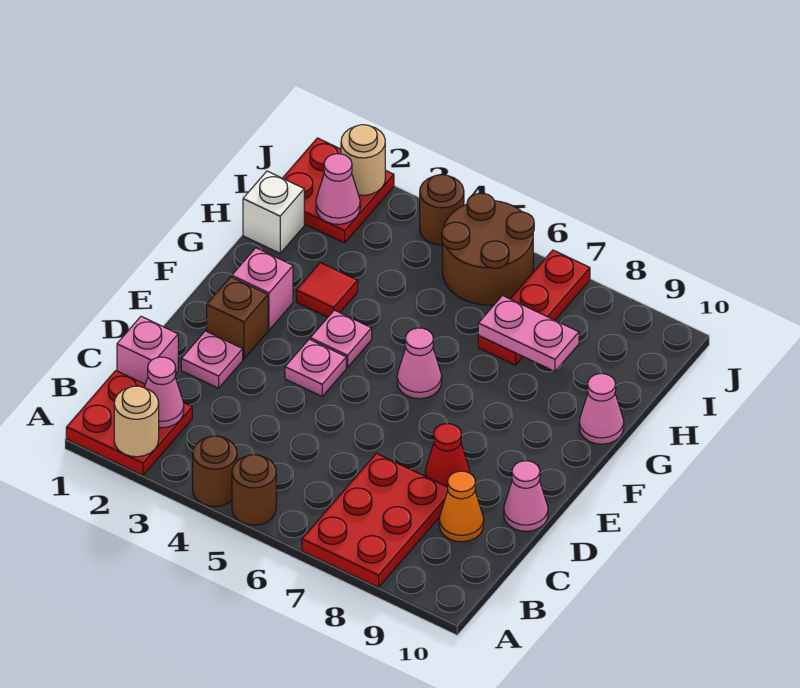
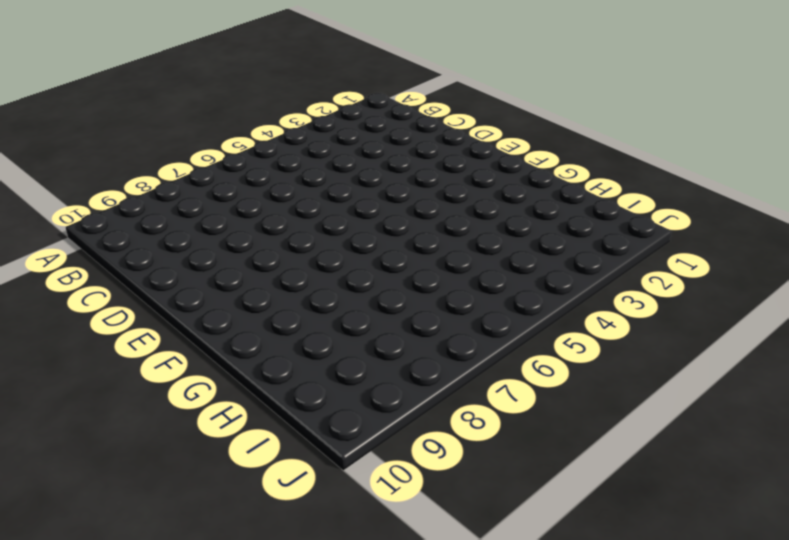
none -> red plate A1:B2 level 1
none -> brown round brick A4 level 1
none -> brown round brick A5 level 1

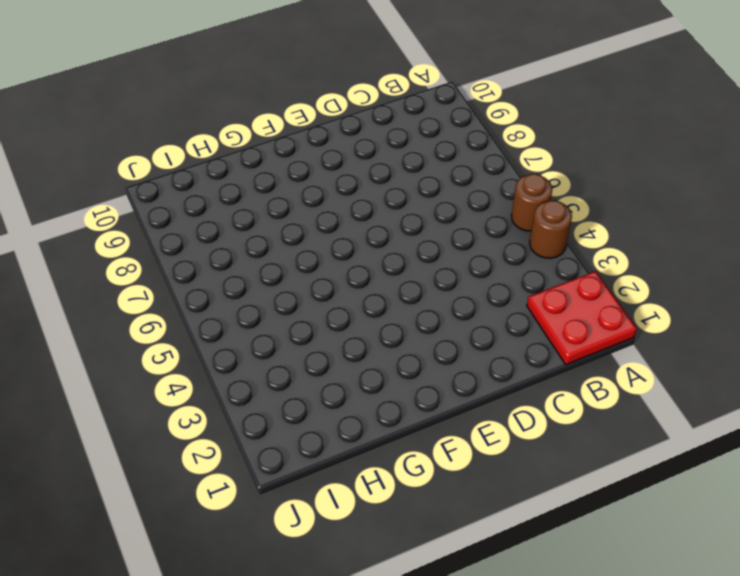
none -> red plate A7:C8 level 1
none -> pink brick C1 level 1
none -> orange cone C9 level 1

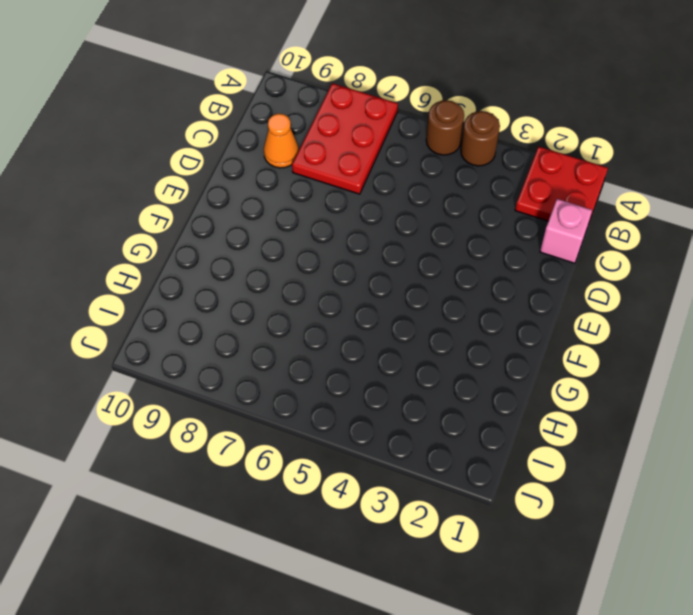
none -> pink plate D2 level 1
none -> red cone D8 level 1
none -> pink cone D10 level 1

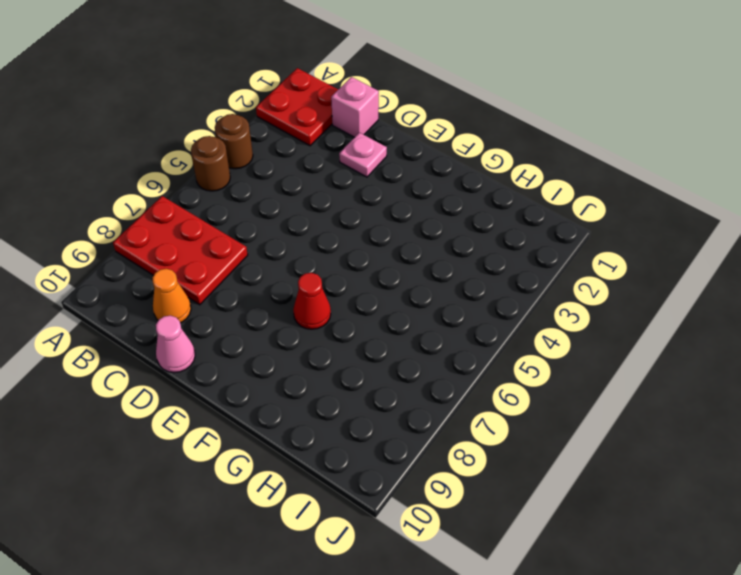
red cone F7 level 1 -> red cone D8 level 1
none -> brown brick E2 level 1
none -> pink plate E4 level 1
none -> pink brick F2 level 1

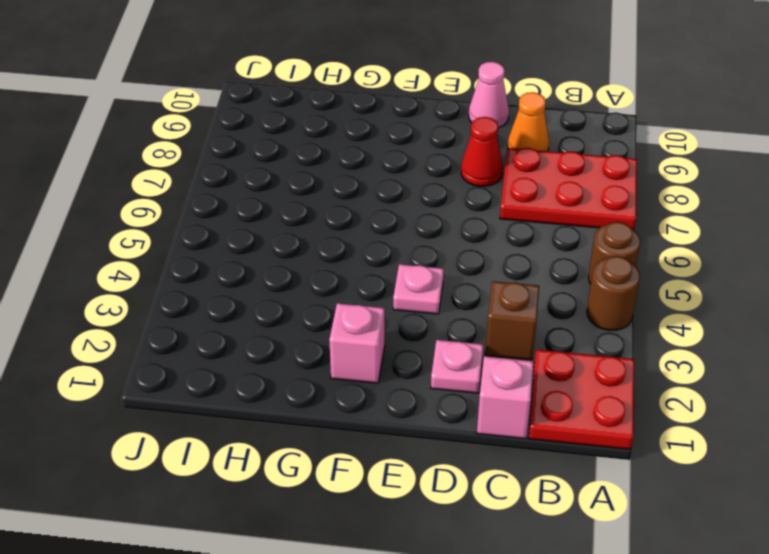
brown brick C3 level 1 -> brown brick E2 level 1
none -> pink plate F4 level 1
none -> pink cone F6 level 1
none -> red tile G3 level 1

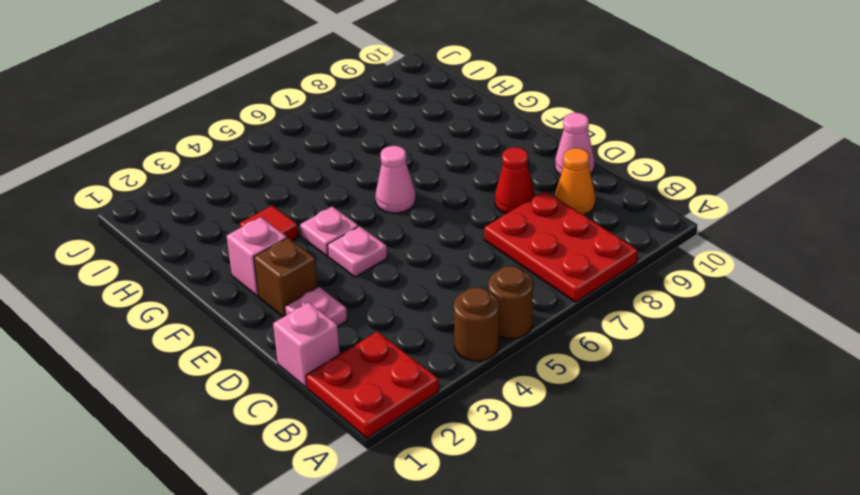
none -> pink cone G10 level 1
none -> white brick H1 level 1
none -> red plate H7:J7 level 1

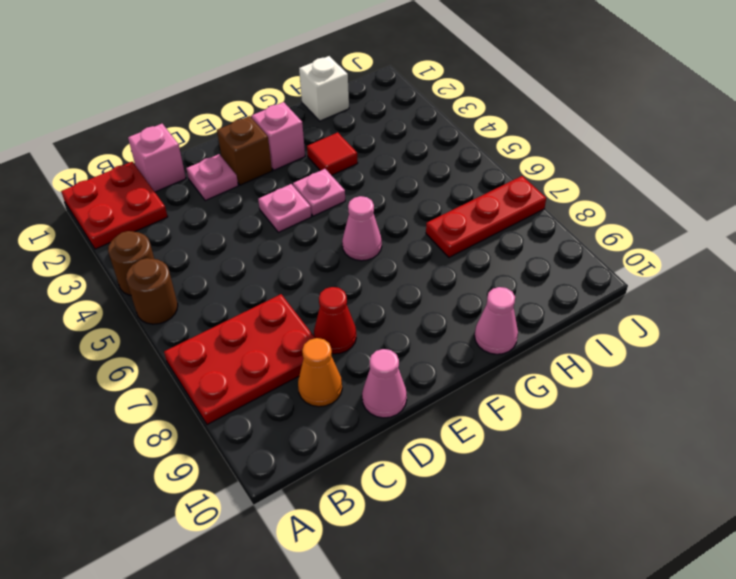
none -> red plate I1:J2 level 1
none -> brown round brick I5:J6 level 1
none -> brown round brick J4 level 1

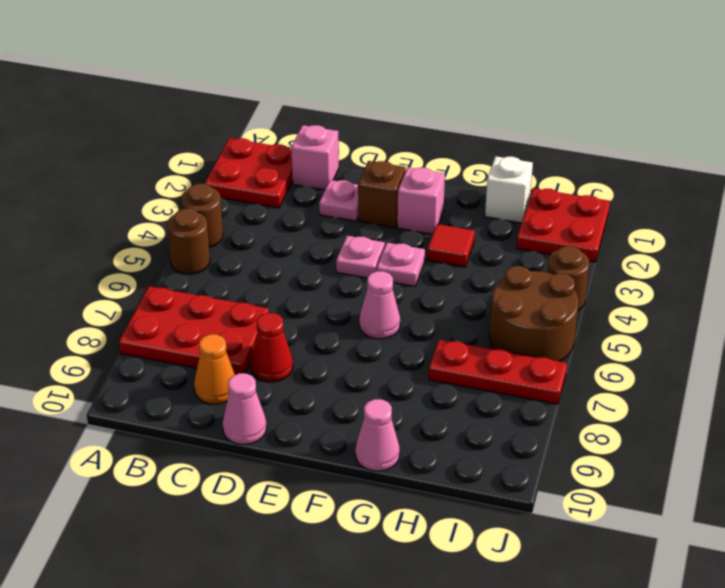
none -> tan round brick A2 level 2
none -> pink cone B2 level 2
none -> pink plate H7:H8 level 2

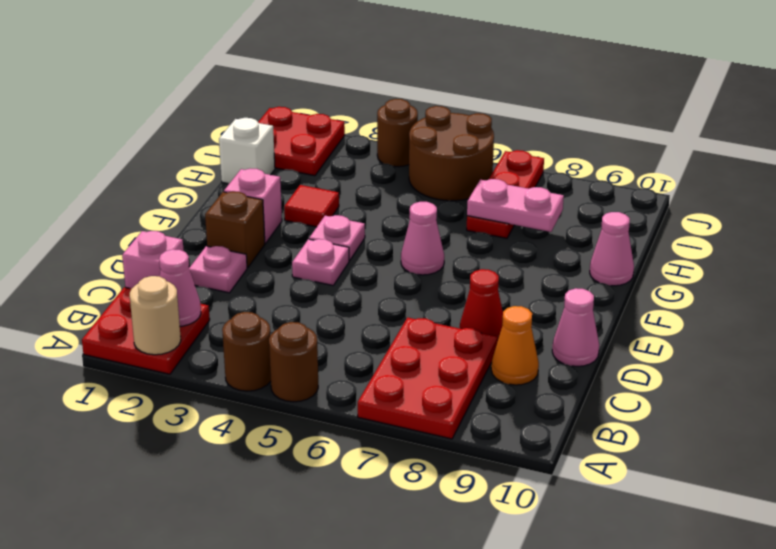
none -> pink cone I2 level 2
none -> tan round brick J2 level 2

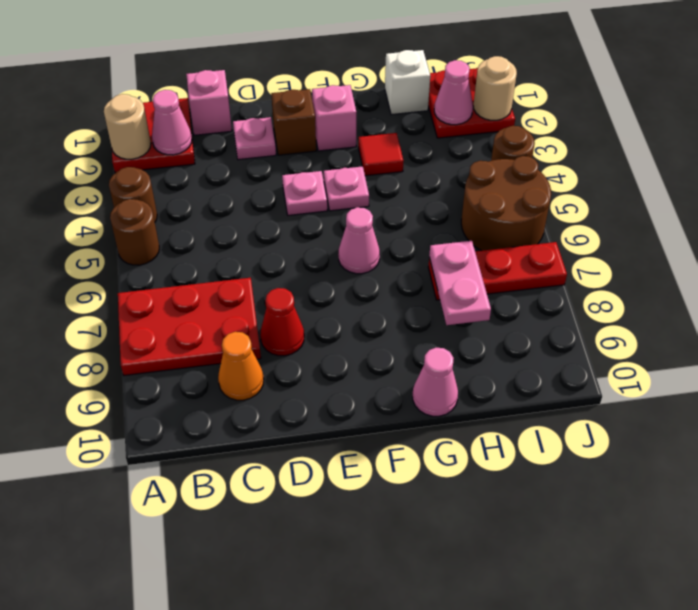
none -> pink cone D10 level 1

